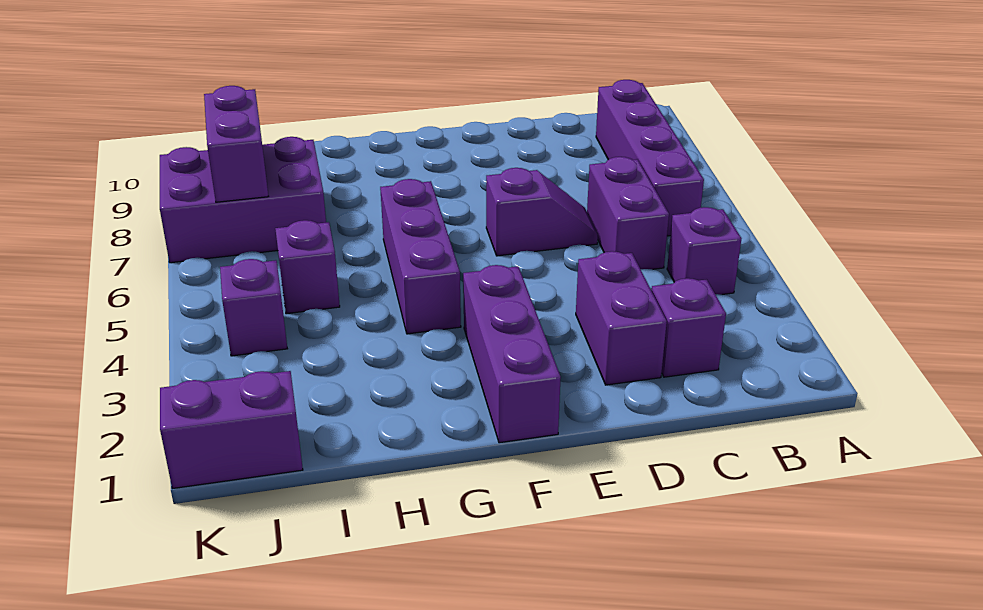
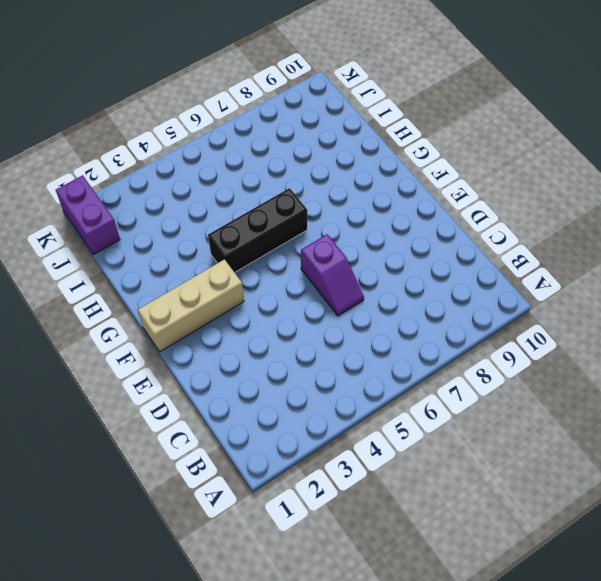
tan brick F1:F3 level 1 -> purple brick F1:F3 level 1
black brick G4:G6 level 1 -> purple brick G4:G6 level 1
none -> purple brick B4 level 1
none -> purple brick B6:B9 level 1
none -> purple brick C2 level 1

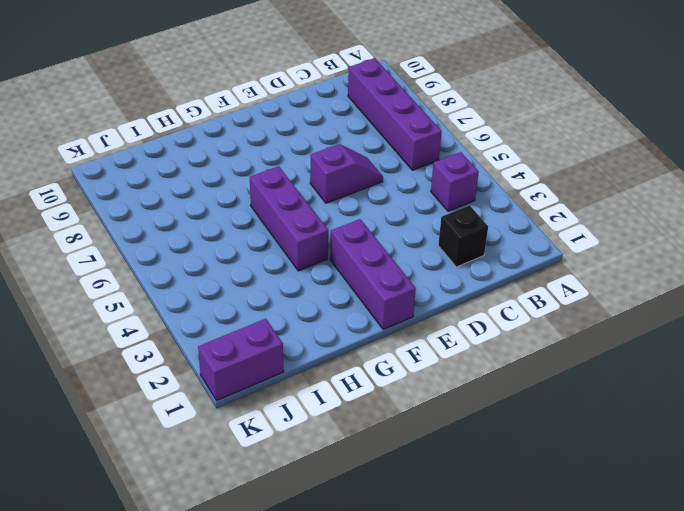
black brick C2 level 1 -> purple brick C2 level 1
none -> purple brick C5:C6 level 1
none -> purple brick D2:D3 level 1
none -> purple brick I5 level 1

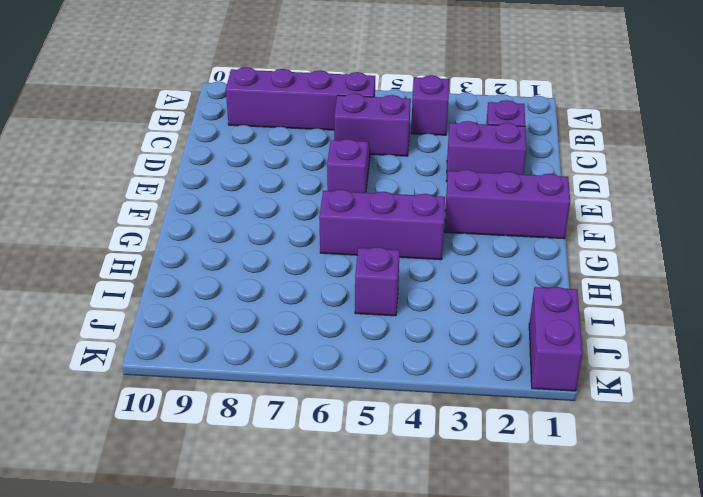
none -> purple brick I7:K8 level 1
none -> purple brick J4 level 1
none -> purple brick J7:J8 level 2

